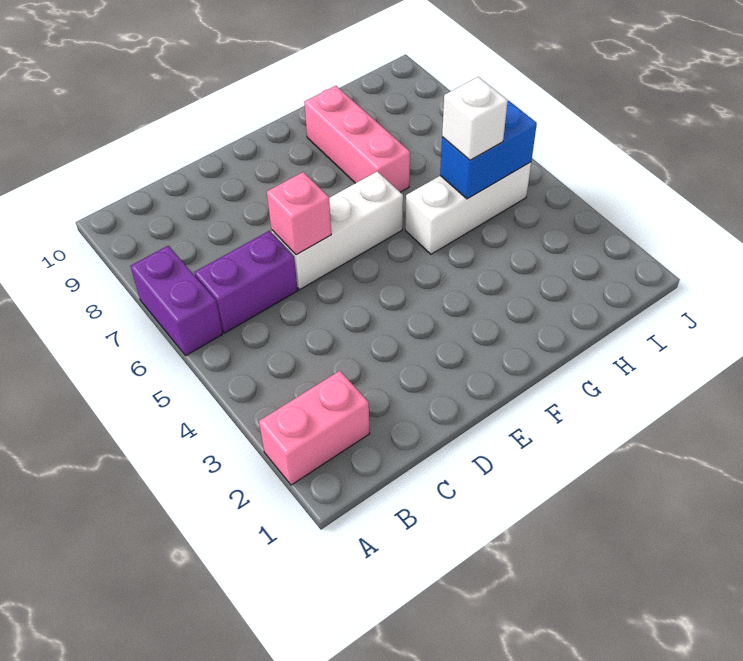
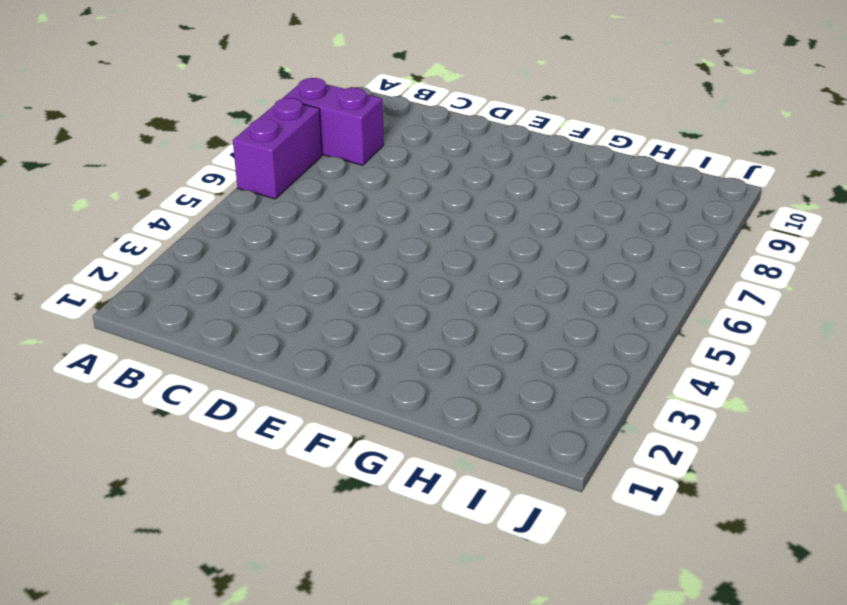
purple brick A8:B8 level 1 -> purple brick B6:C6 level 1
none -> pink brick A2:B2 level 1
none -> white brick D6:F6 level 1

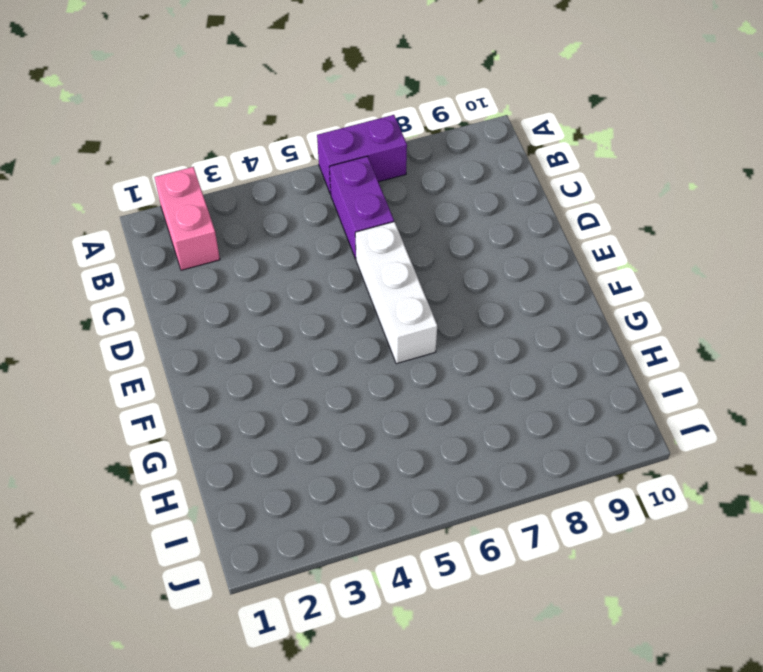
none -> white brick G5:I5 level 1
none -> pink brick G7:G9 level 1

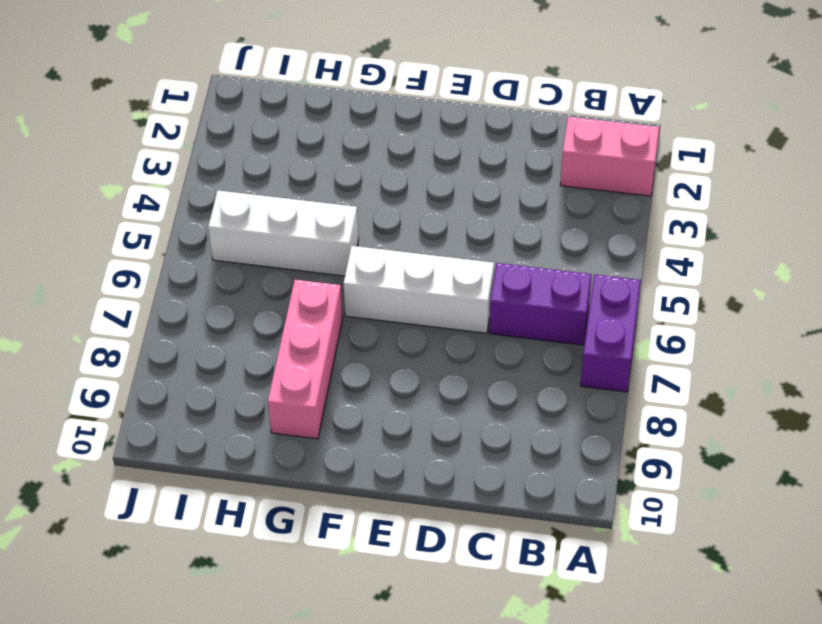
none -> pink brick D6 level 2
none -> blue brick H5:I5 level 2

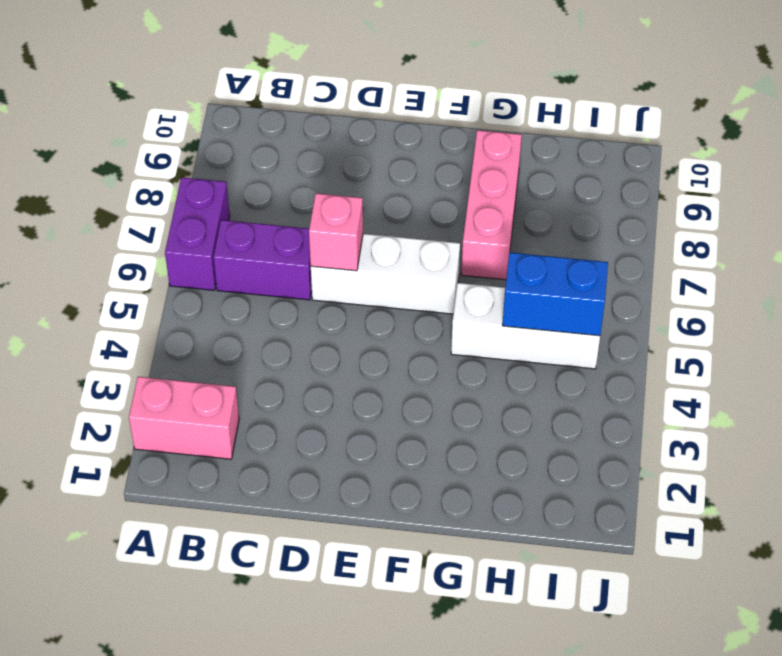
none -> white brick H5 level 3

